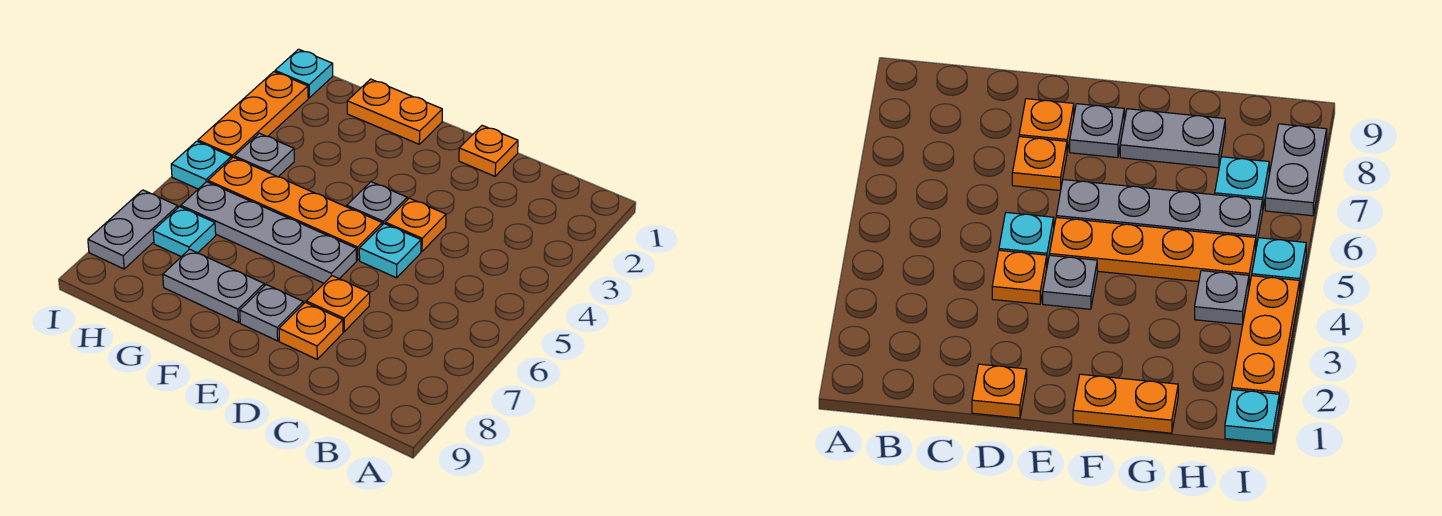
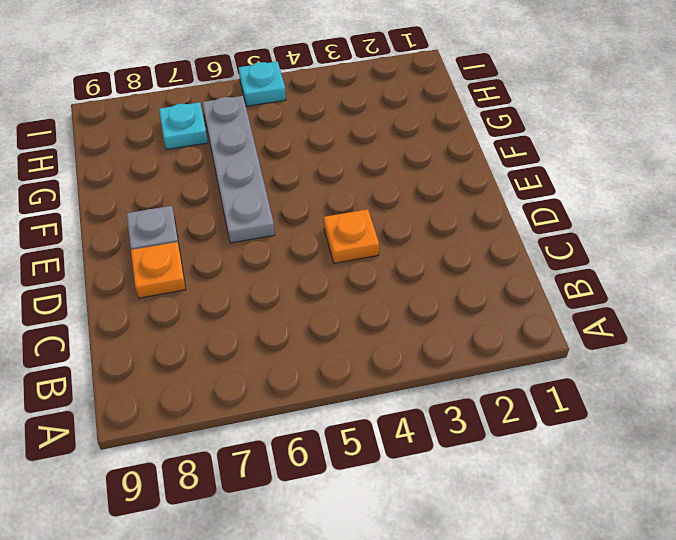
none -> orange plate D1 level 1
none -> cyan plate D5 level 1
none -> orange plate D7 level 1

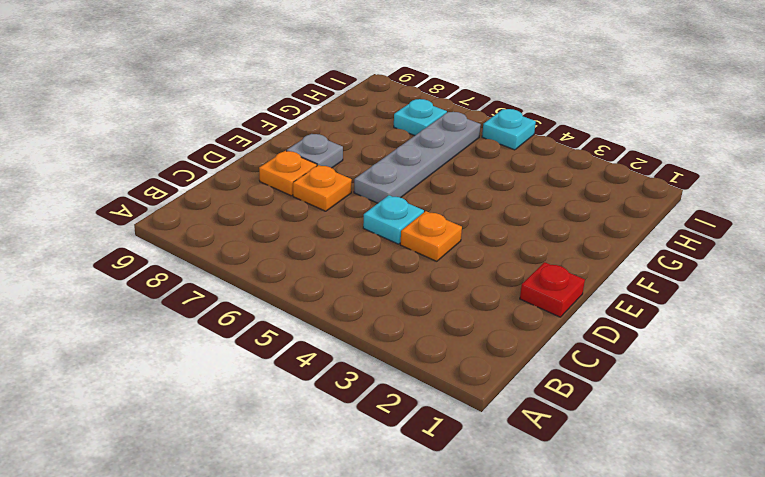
red plate D1 level 1 -> orange plate D1 level 1
none -> grey plate E4 level 1
none -> orange plate E5:H5 level 1
none -> orange plate F1:G1 level 1

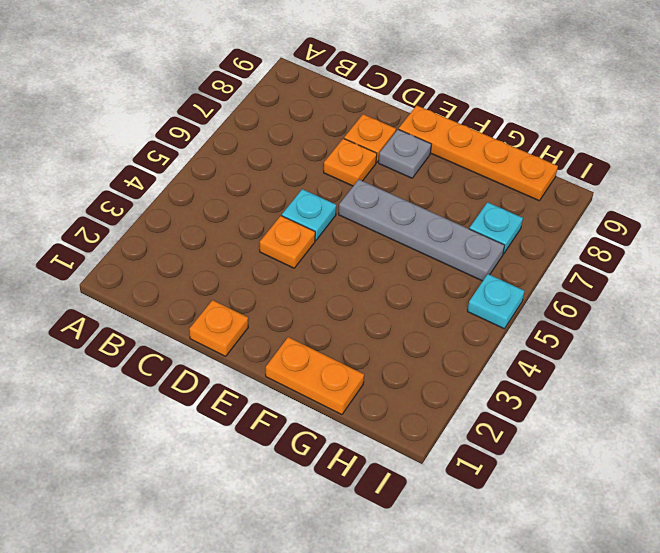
orange plate E9:H9 level 1 -> orange plate E5:H5 level 1
none -> grey plate E4 level 1
none -> grey plate F8:G8 level 1
none -> grey plate H4 level 1

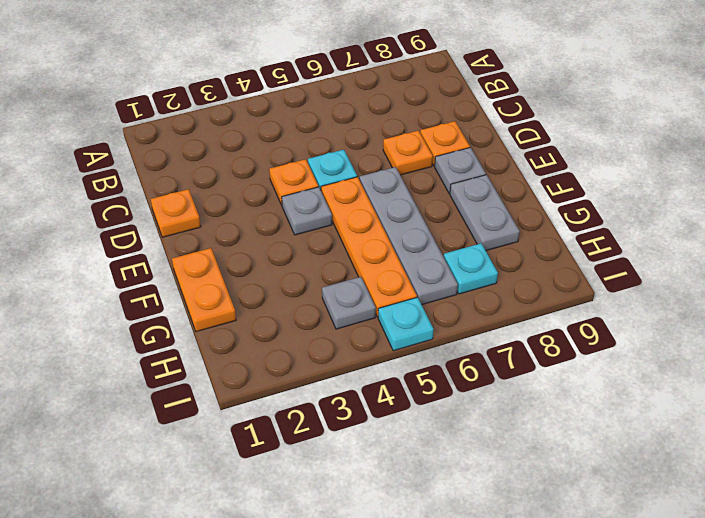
none -> cyan plate I1 level 1
none -> orange plate I2:I4 level 1
none -> grey plate I7:I8 level 1

